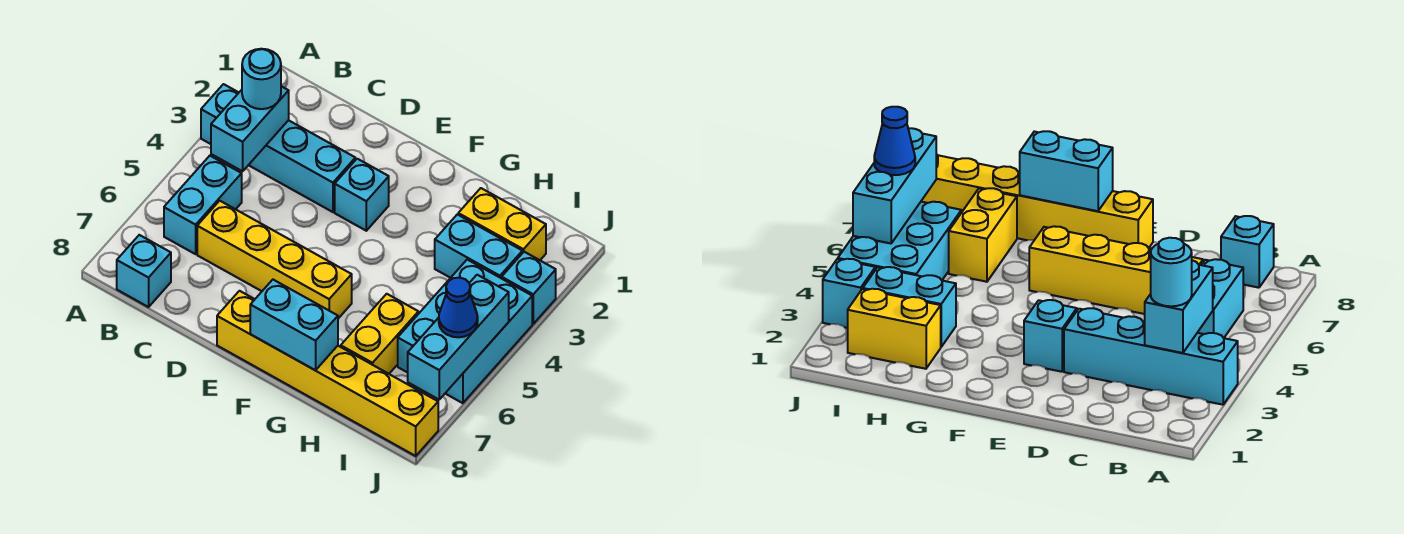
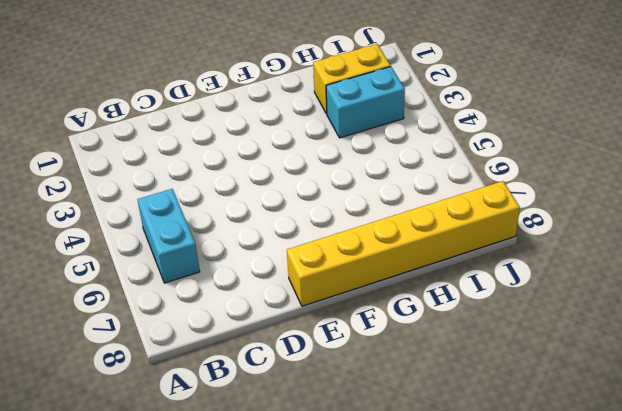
none -> cyan brick A3:D3 level 1
none -> cyan brick B8 level 1
none -> yellow brick C6:F6 level 1

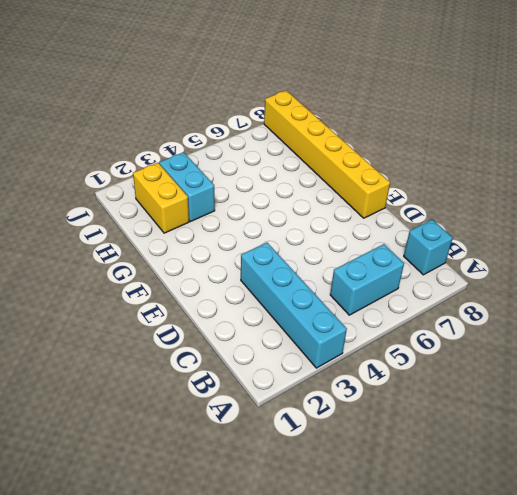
none -> yellow brick C6:F6 level 1
none -> cyan brick E3 level 1
none -> yellow brick H6:H7 level 1

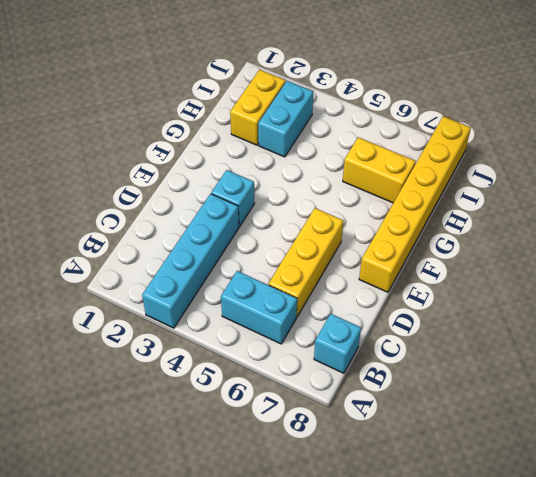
yellow brick C6:E6 level 1 -> yellow brick C6:F6 level 1
none -> cyan brick I4:J6 level 1
none -> cyan brick J3 level 1
none -> cyan brick B3:B4 level 2

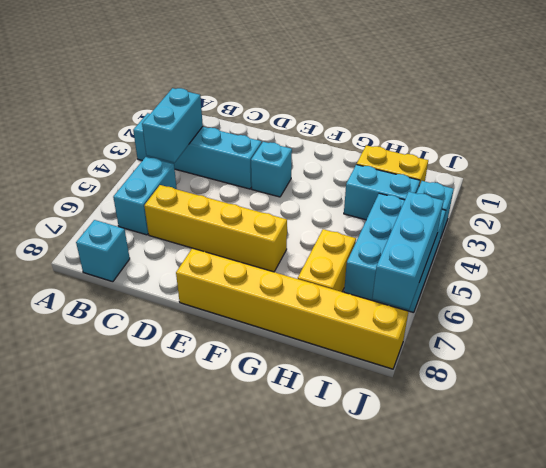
none -> cyan brick F8:G8 level 2
none -> cyan round brick B3 level 3
none -> blue cone J6 level 3

